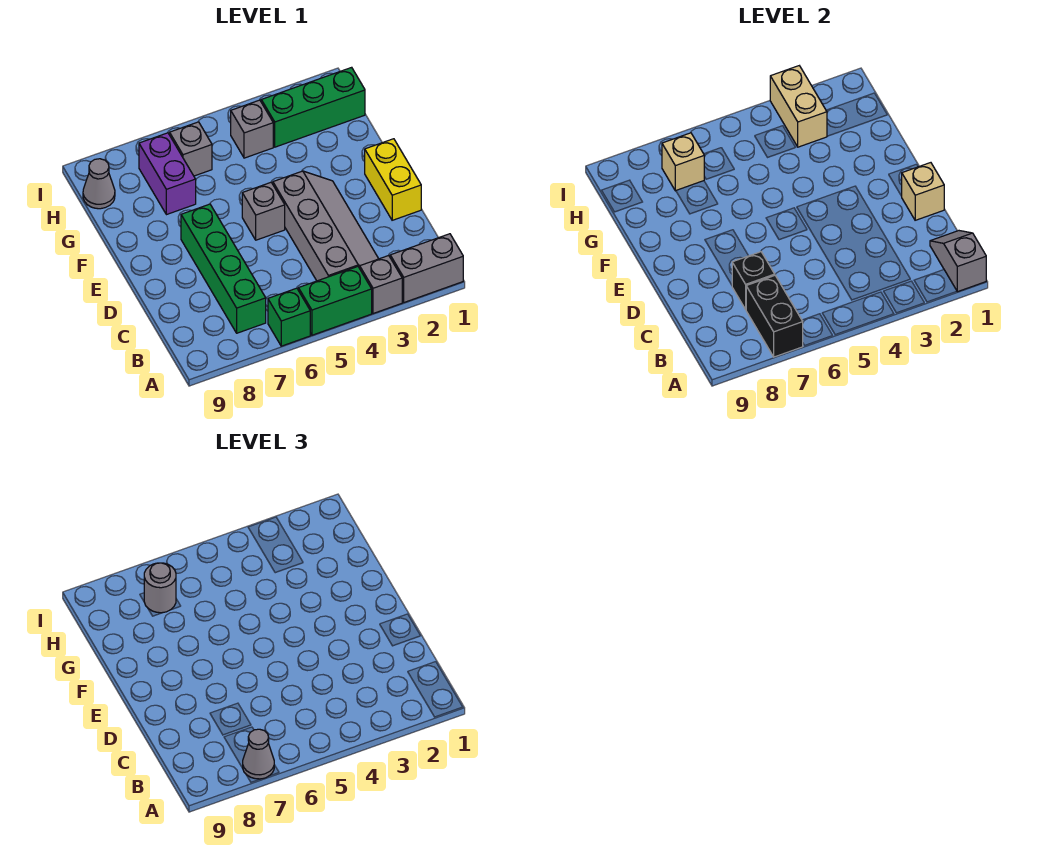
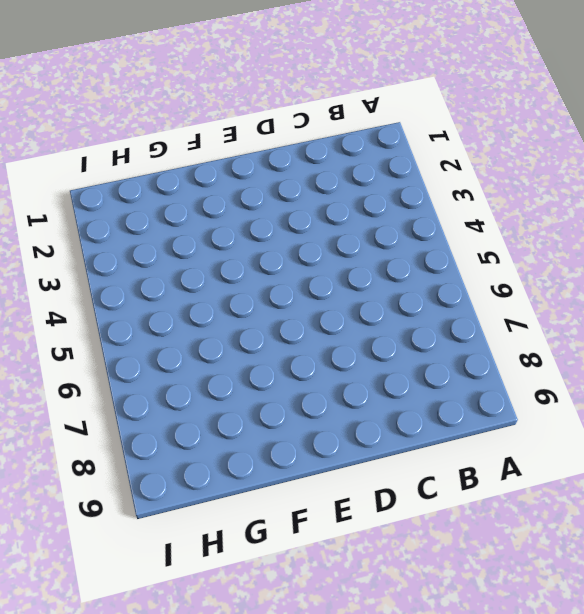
none -> grey brick A1:A2 level 1
none -> grey brick A3 level 1
none -> green brick A4:A5 level 1

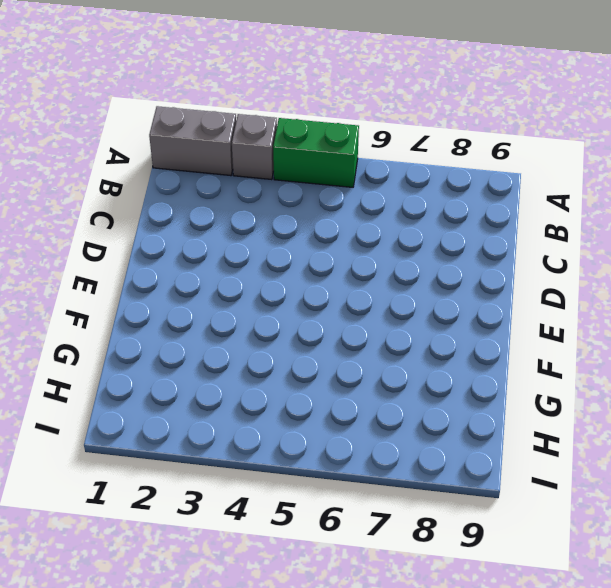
none -> green brick A6 level 1
none -> grey slope B3:E4 level 1 top 4
none -> green brick B7:E7 level 1

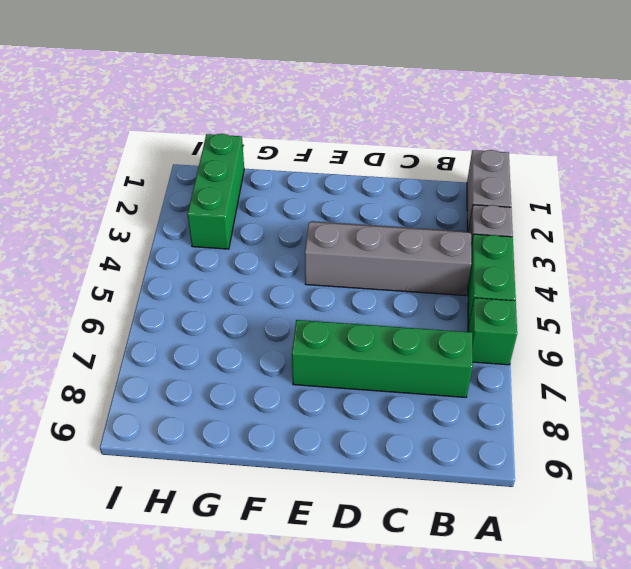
none -> yellow brick D1:E1 level 1
none -> grey brick E5 level 1
none -> purple brick G7:H7 level 1

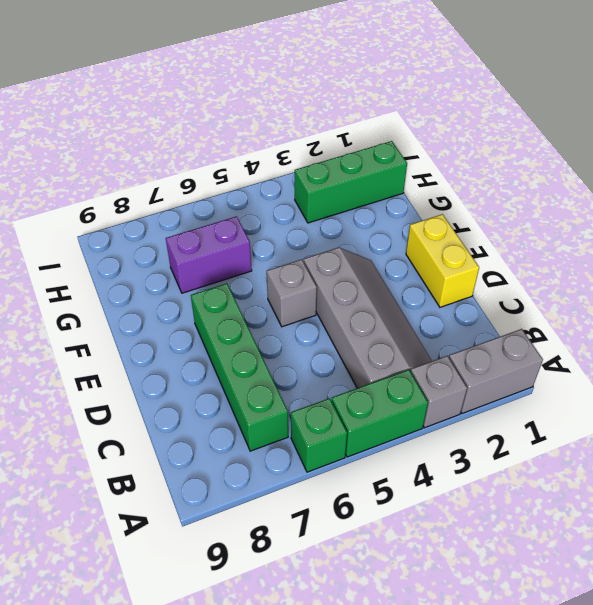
purple brick G6:G7 level 1 -> purple brick G7:H7 level 1
none -> grey brick H4 level 1
none -> grey brick H6 level 1
none -> grey cone H9 level 1

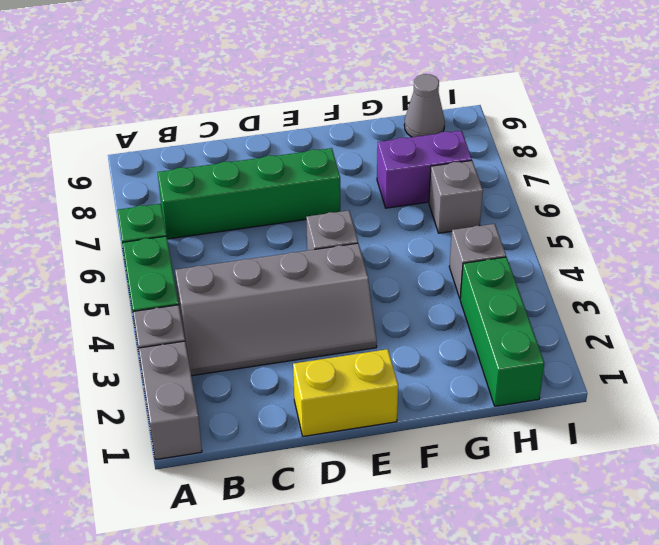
none -> grey slope A1:B1 level 2 top A
none -> black brick A7:B7 level 2
none -> black brick C7 level 2

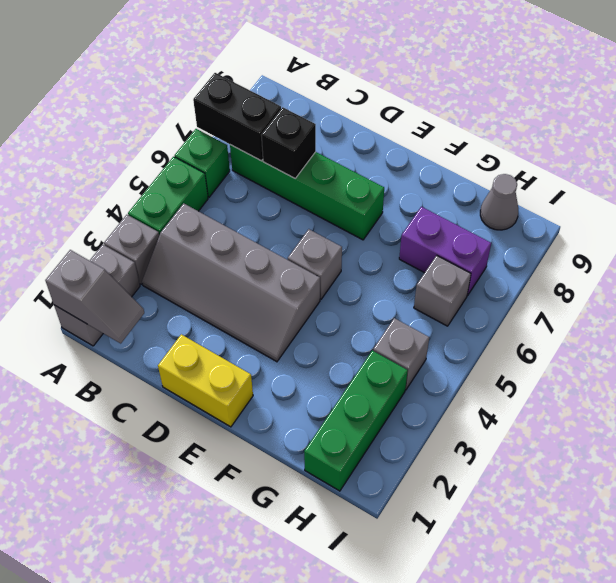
none -> tan brick D1 level 2
none -> tan brick H3:I3 level 2
none -> tan brick H7 level 2

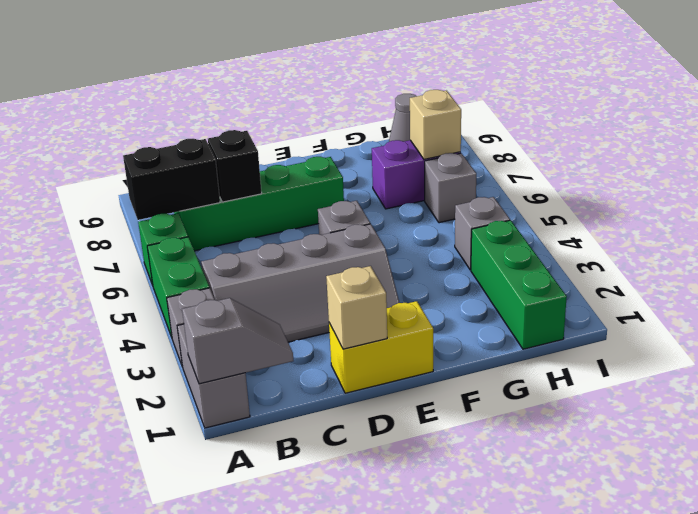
none -> tan brick H3:I3 level 2
none -> grey cone A7 level 3
none -> grey round brick H7 level 3

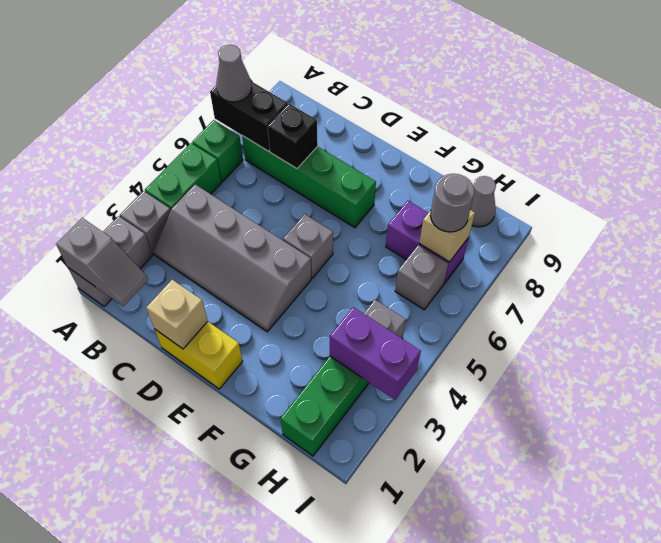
purple brick H3:I3 level 2 -> tan brick H3:I3 level 2

